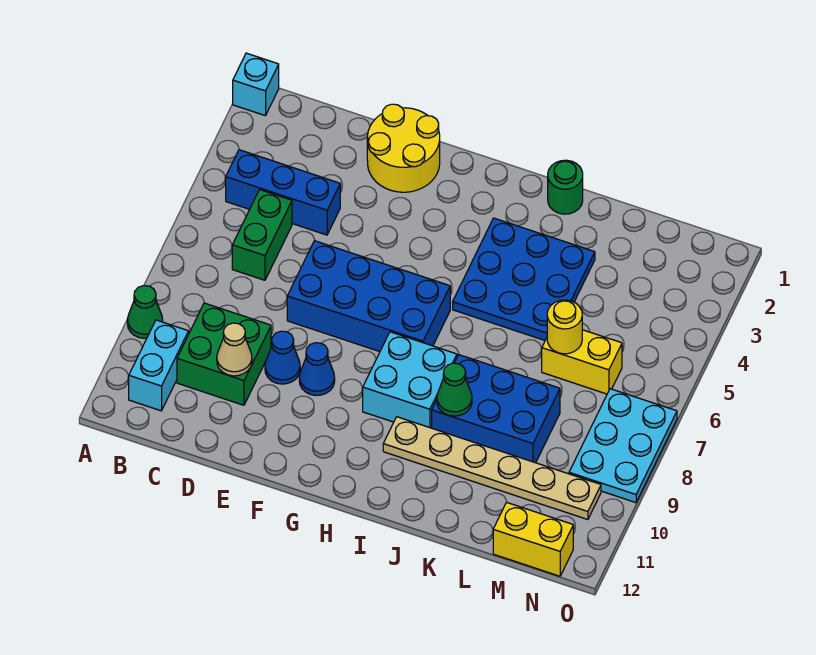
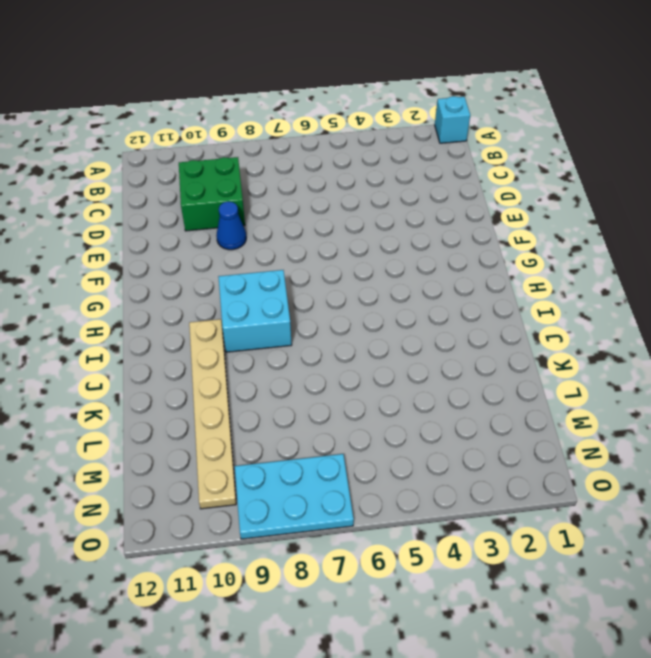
none -> green cone A9 level 1
none -> blue brick B4:D4 level 1
none -> cyan brick B10:B11 level 1

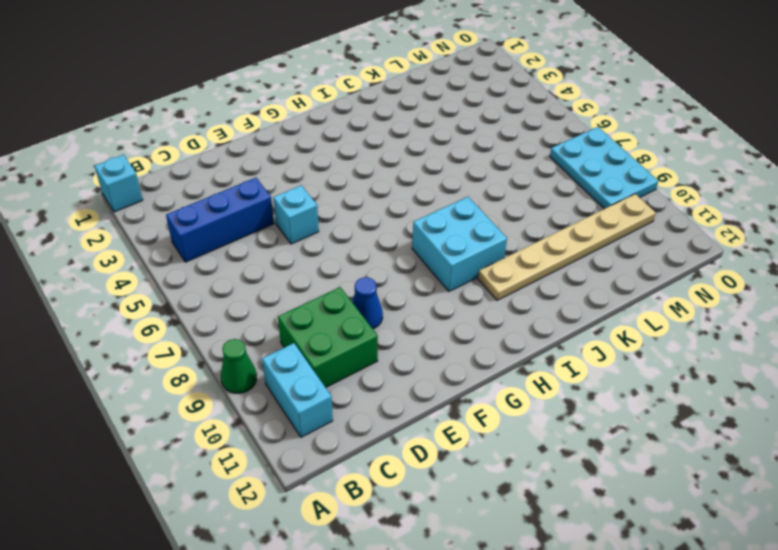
cyan brick E5 level 1 -> none
none -> green brick C5:C6 level 1
none -> yellow round brick E1:F2 level 1
none -> blue brick E6:H7 level 1

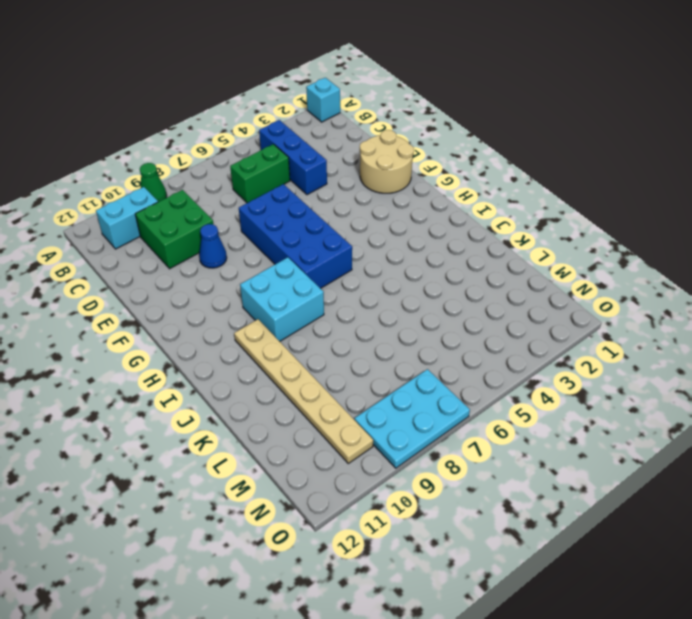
tan round brick E1:F2 level 1 -> yellow round brick E1:F2 level 1
none -> blue cone F9 level 1
none -> blue plate I3:K5 level 1
none -> green round brick J1 level 1

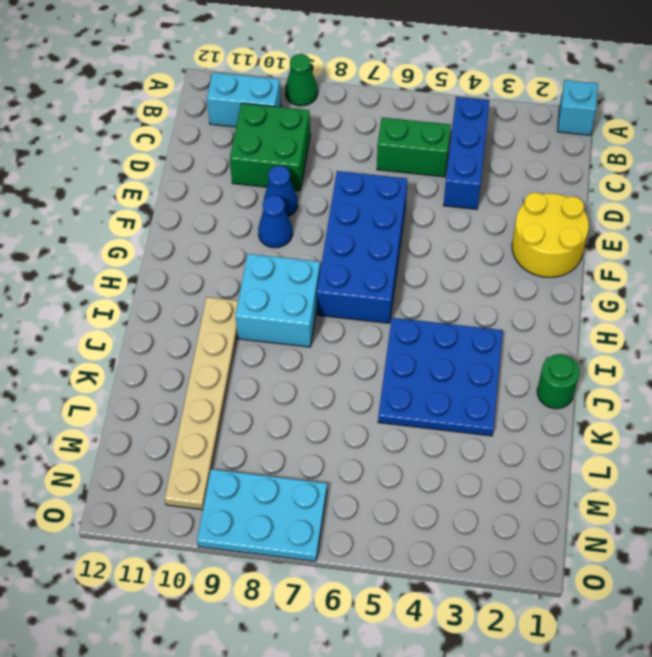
none -> blue brick J8:L9 level 1
none -> yellow brick L6:M6 level 1
none -> yellow brick M12:N12 level 1

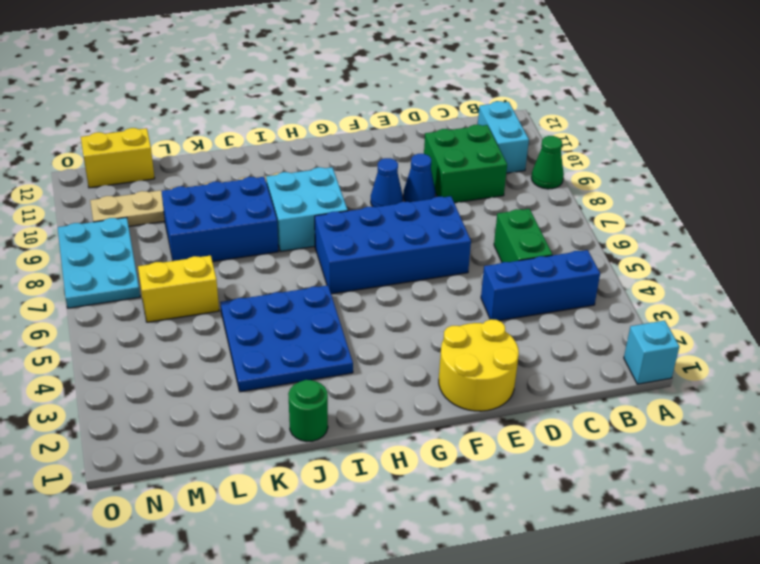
none -> tan cone D10 level 2
none -> green cone J9 level 2
none -> yellow round brick L6 level 2

